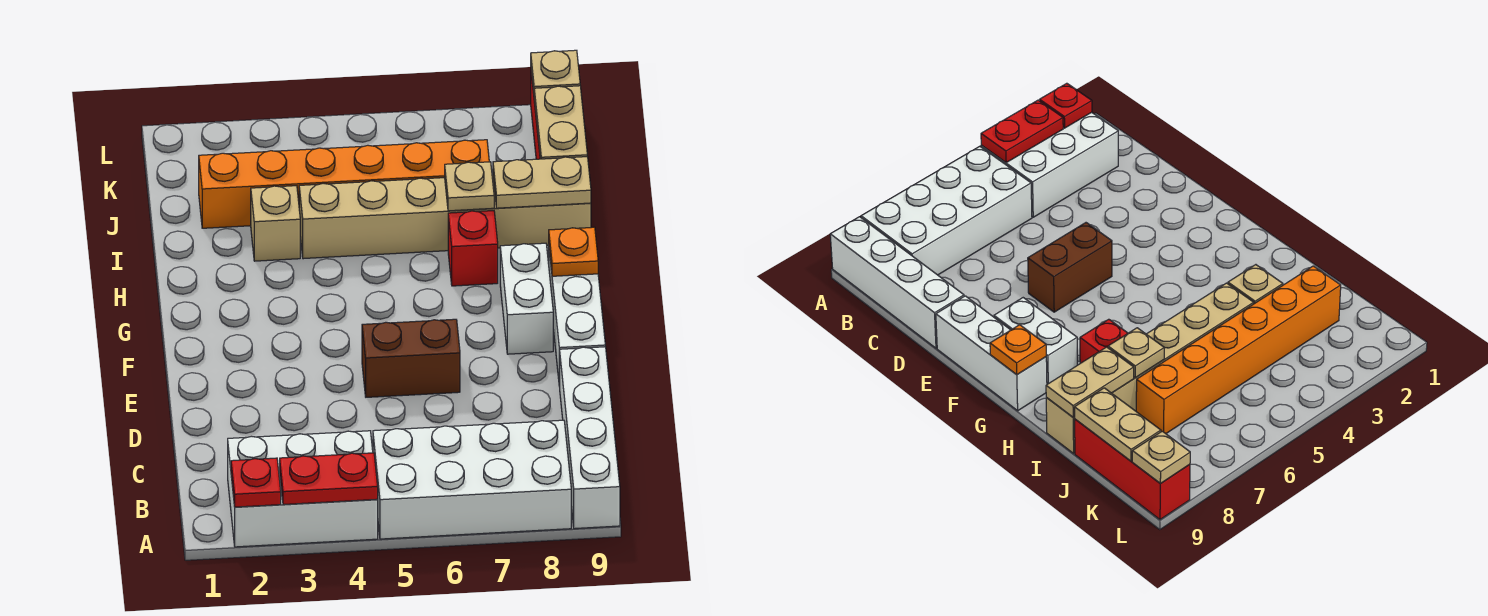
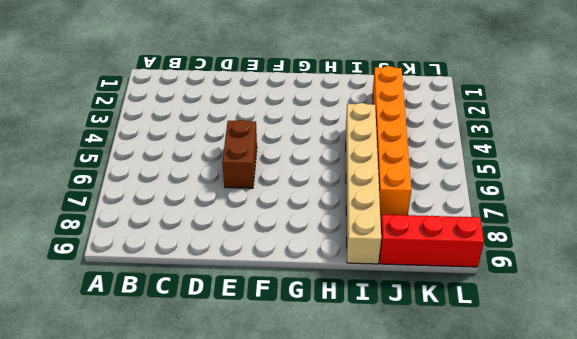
none -> white brick A2:B4 level 1
none -> white brick A5:B8 level 1
none -> white brick A9:D9 level 1

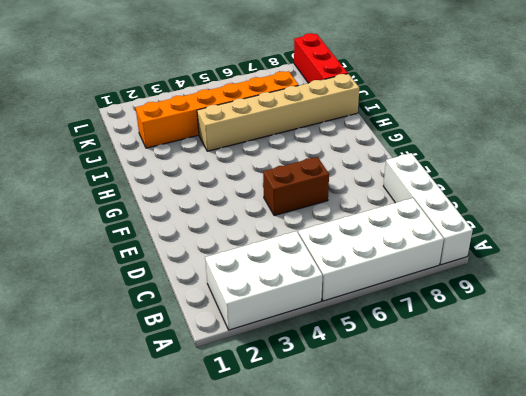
none -> white brick E9:G9 level 1
none -> white brick F8:G8 level 1
none -> red brick H7 level 1

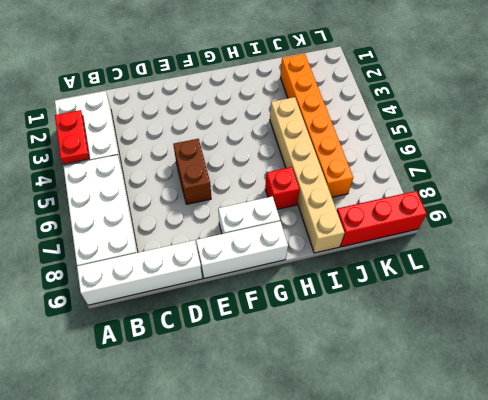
none -> tan brick I3 level 1
none -> red plate A2 level 2
none -> orange plate G9 level 2

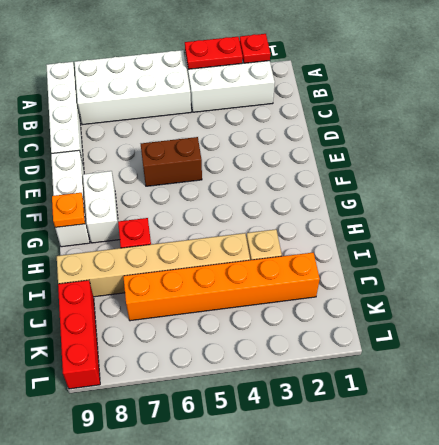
none -> tan plate I7 level 2
none -> tan plate I8:I9 level 2
none -> tan plate J9:K9 level 2

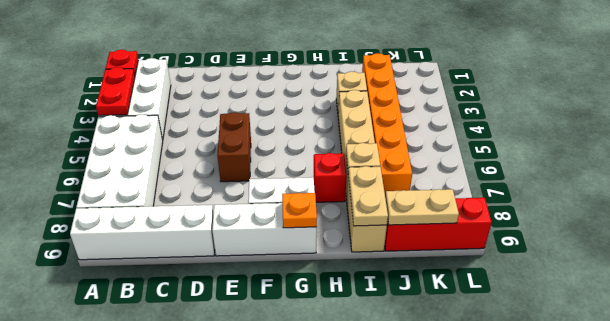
none -> tan plate L9 level 2

